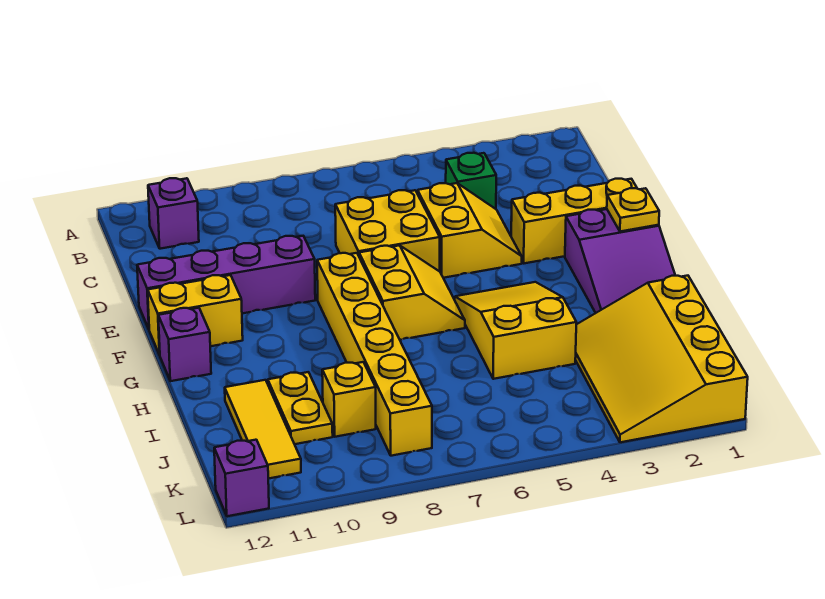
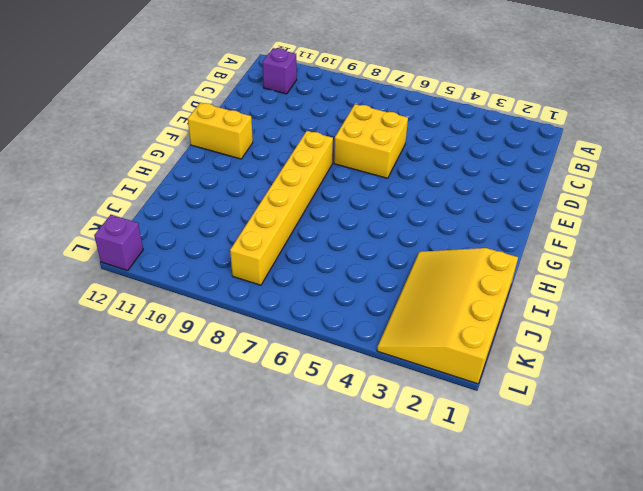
none -> green brick C4 level 1
none -> yellow slope D4:E5 level 1 top 5
none -> yellow brick E1:E3 level 1

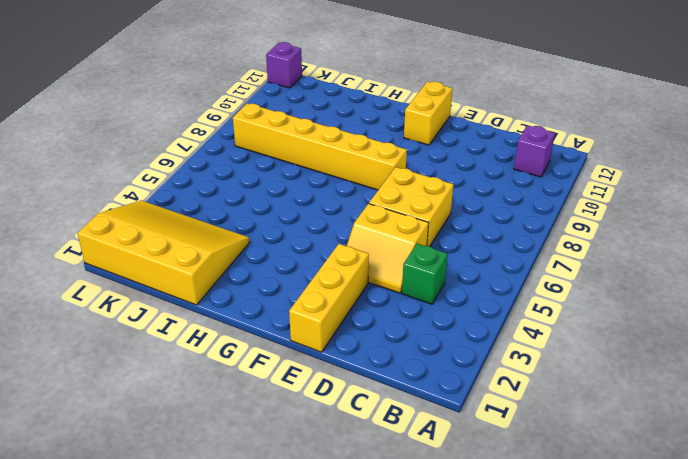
none -> purple brick E9:E12 level 1
none -> purple slope F1:H2 level 1 top F
none -> yellow slope F6:G7 level 1 top 7

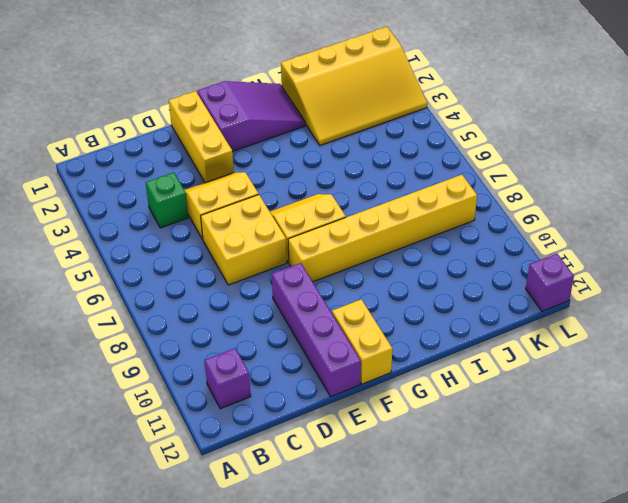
none -> yellow slope G4:I5 level 1 top I
none -> purple brick G12 level 1
none -> yellow plate I10:J10 level 1

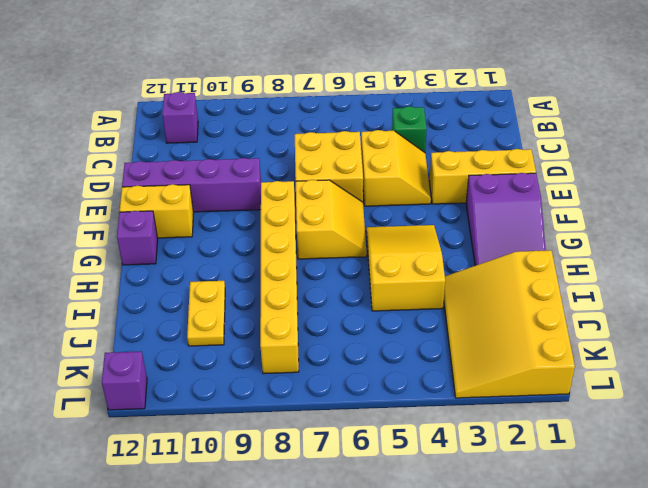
none -> yellow tile I11:K11 level 1
none -> yellow brick J9 level 1
none -> yellow plate F1 level 2

